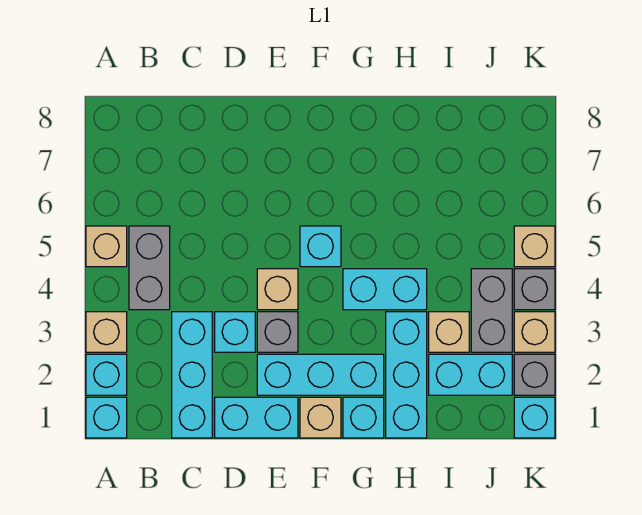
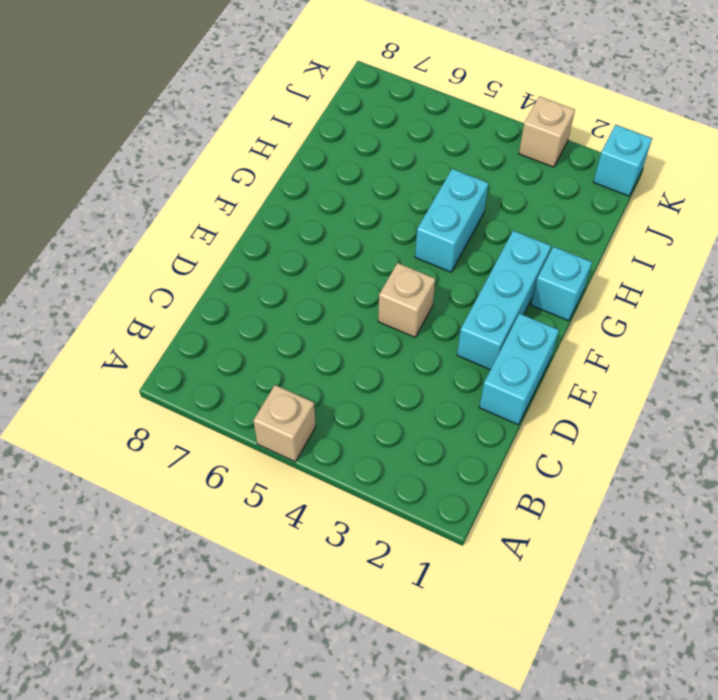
none -> cyan brick A1 level 1
none -> cyan brick A2 level 1
none -> tan brick A3 level 1

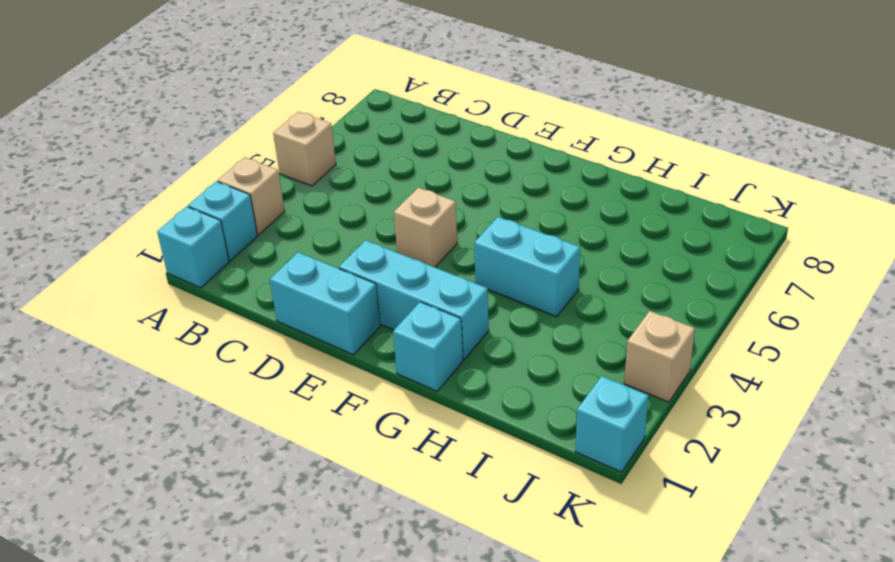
none -> grey brick B4:B5 level 1
none -> cyan brick C1:C3 level 1
none -> cyan brick D3 level 1

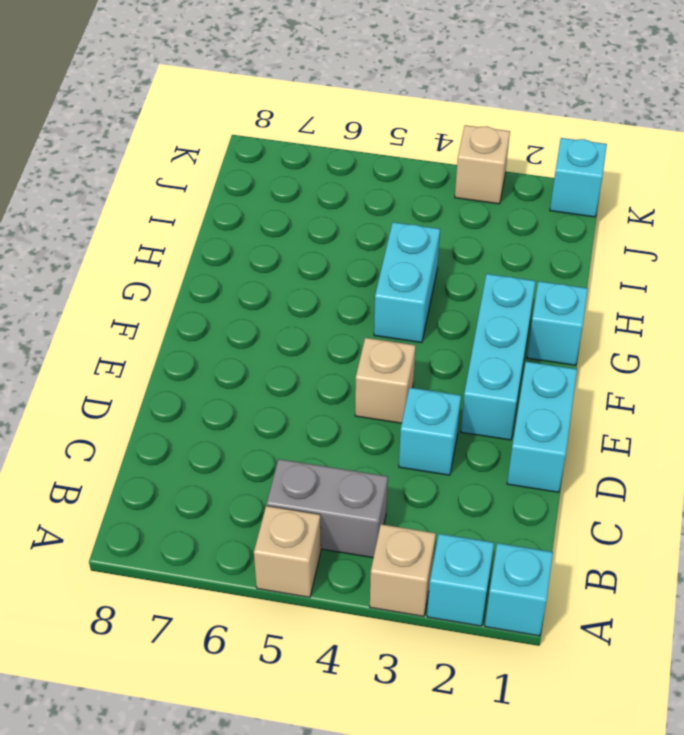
none -> cyan brick C1:C3 level 1
none -> grey brick E3 level 1
none -> tan brick F1 level 1

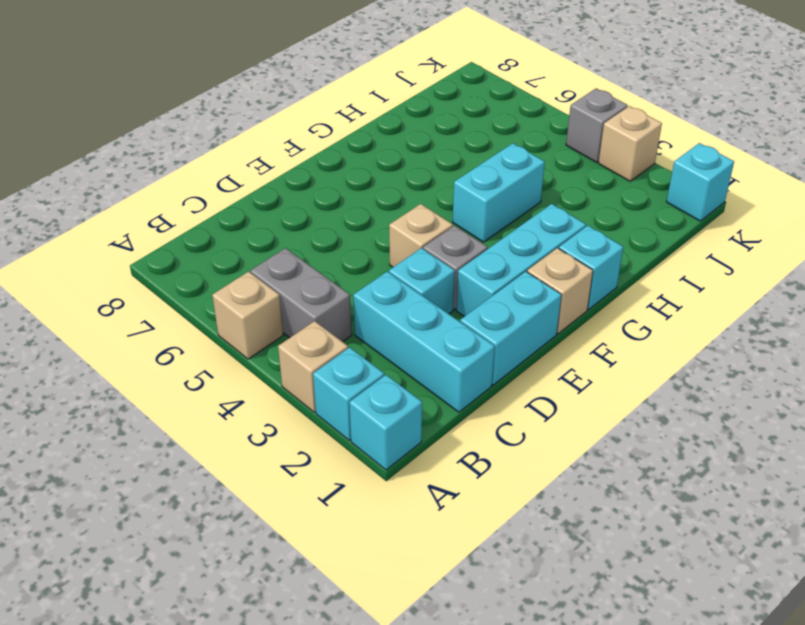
none -> cyan brick F5 level 1
none -> cyan brick H1:H3 level 1
none -> cyan brick I2:J2 level 1

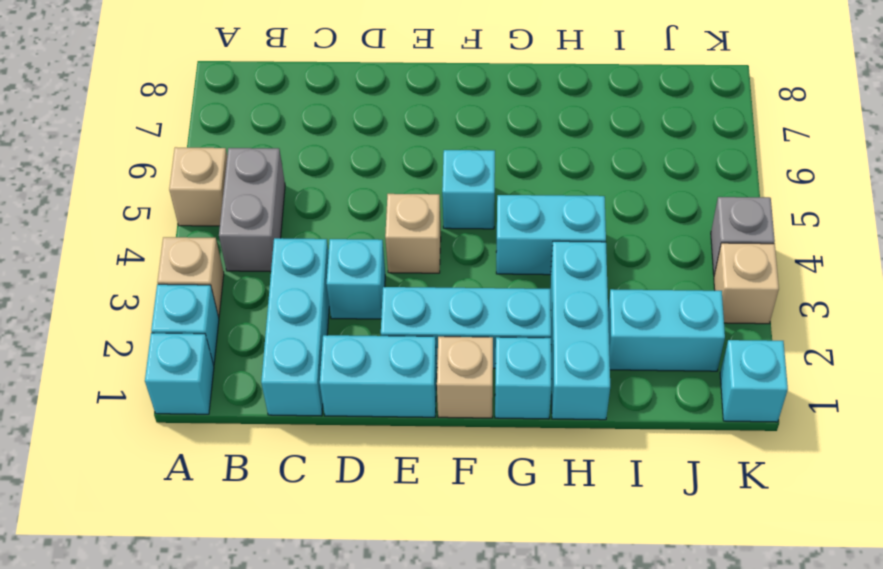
none -> grey brick E3 level 1
none -> tan brick I3 level 1
none -> grey brick J3:J4 level 1

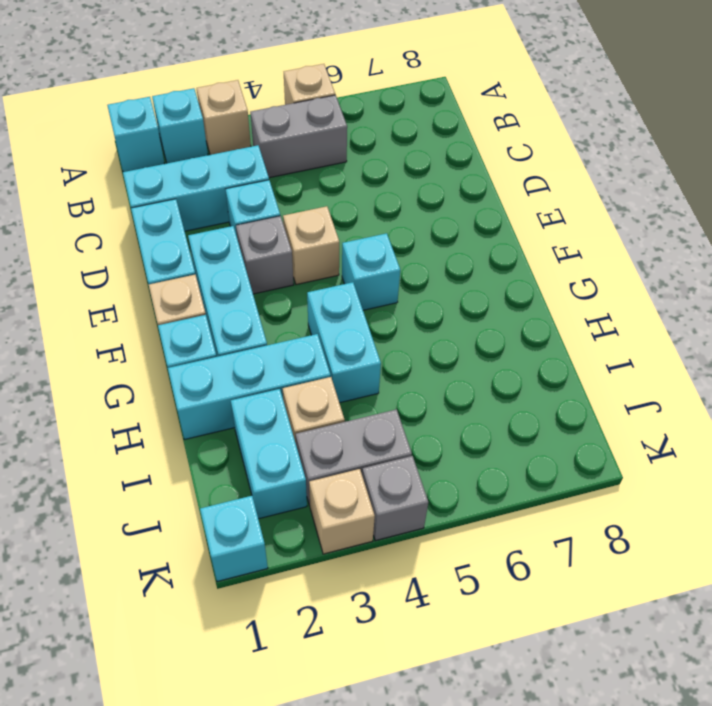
none -> grey brick K2 level 1
none -> tan brick K5 level 1

